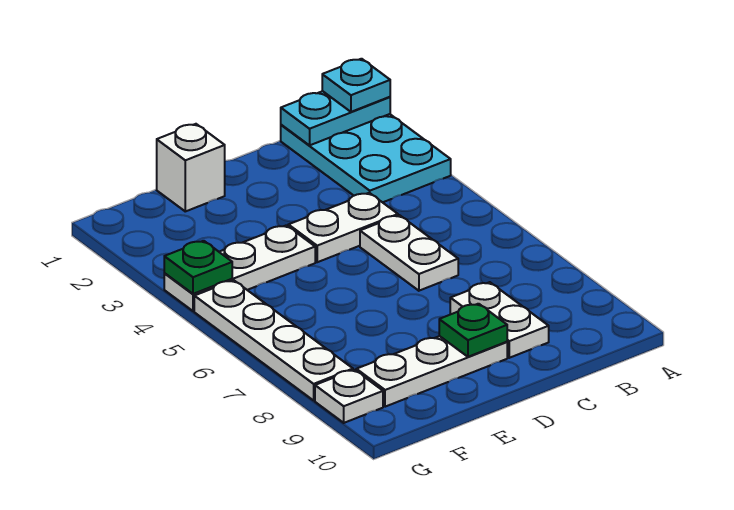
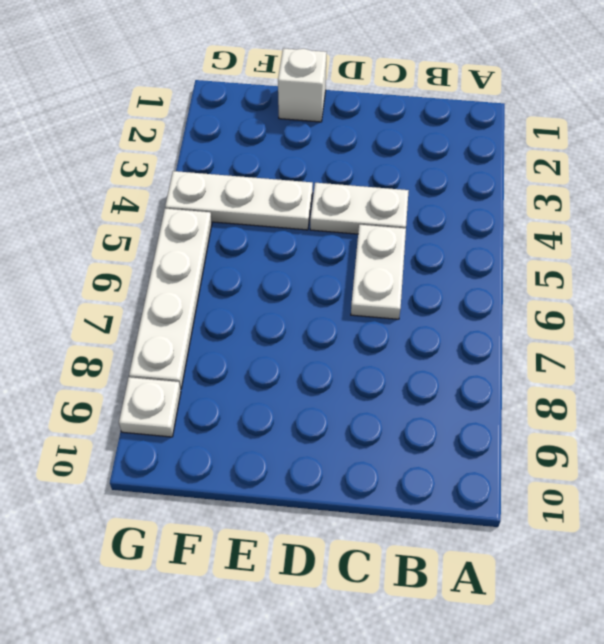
none -> cyan plate A1:B3 level 1
none -> white plate C8:C9 level 1
none -> white plate D9:F9 level 1

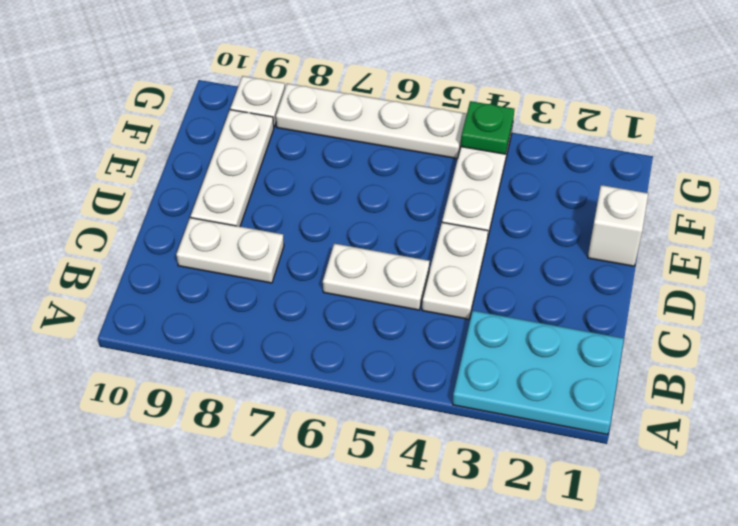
none -> cyan plate A1:B1 level 2
none -> green plate D9 level 2
none -> cyan plate A1 level 3

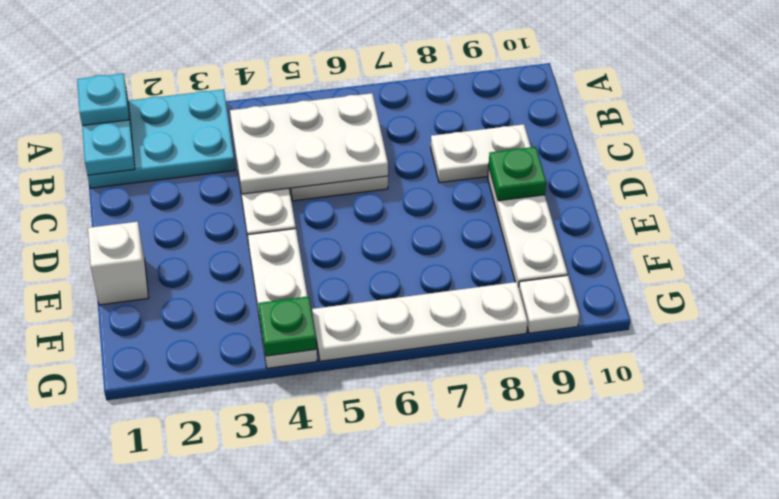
white plate B4:C6 level 2 -> none

